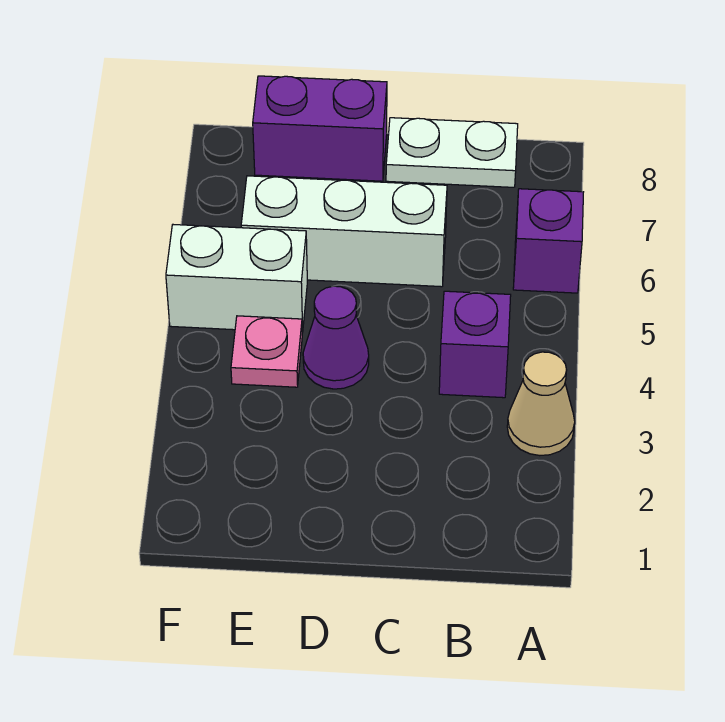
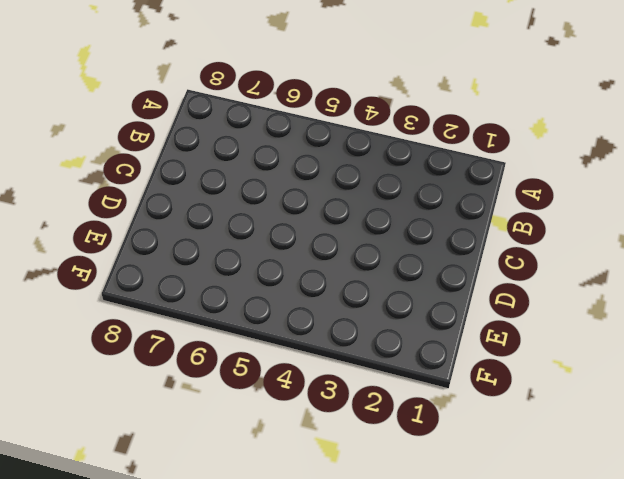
none -> tan cone A3 level 1
none -> purple brick A6 level 1

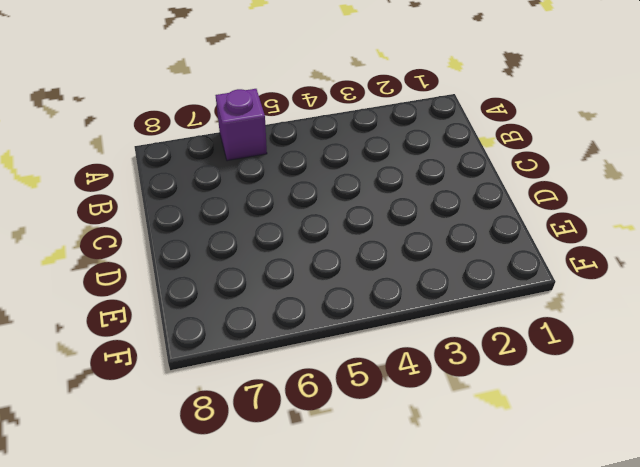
none -> tan cone A3 level 1
none -> purple brick B4 level 1

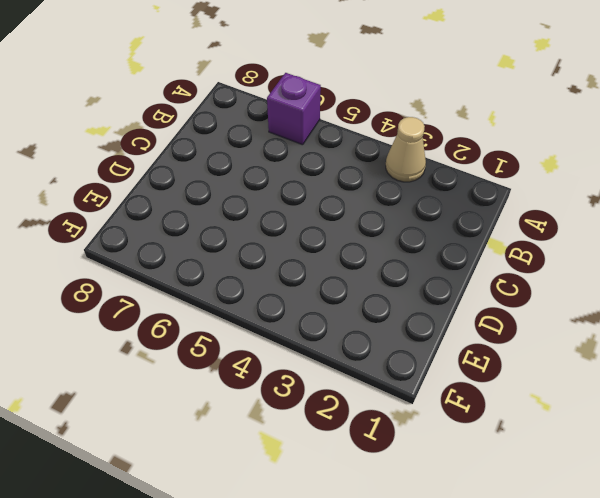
none -> purple brick B4 level 1
none -> white plate B8:C8 level 1

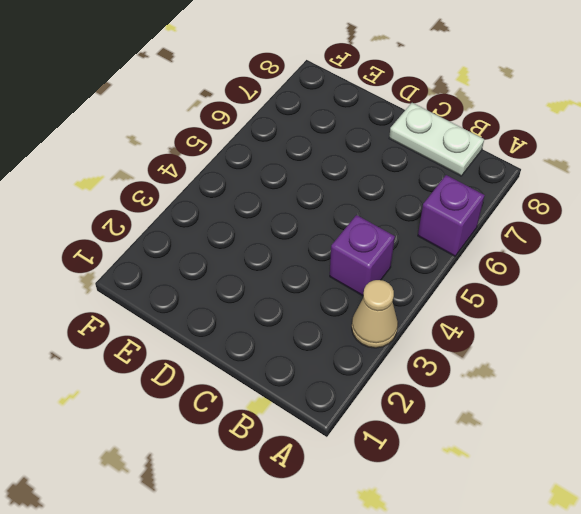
none -> white brick C6:E6 level 1
none -> purple cone D4 level 1

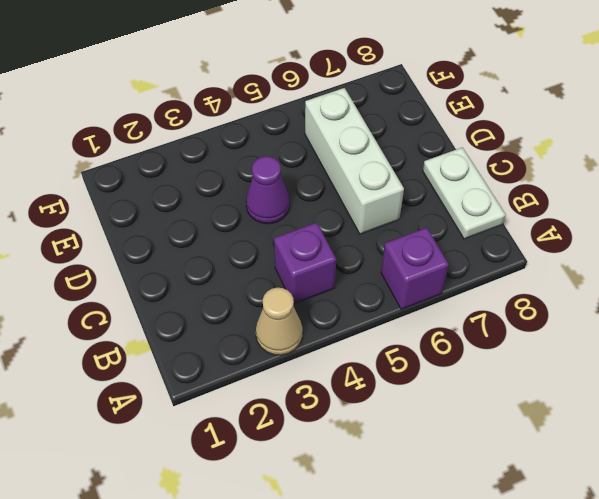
none -> purple brick D8:E8 level 1
none -> pink plate E4 level 1

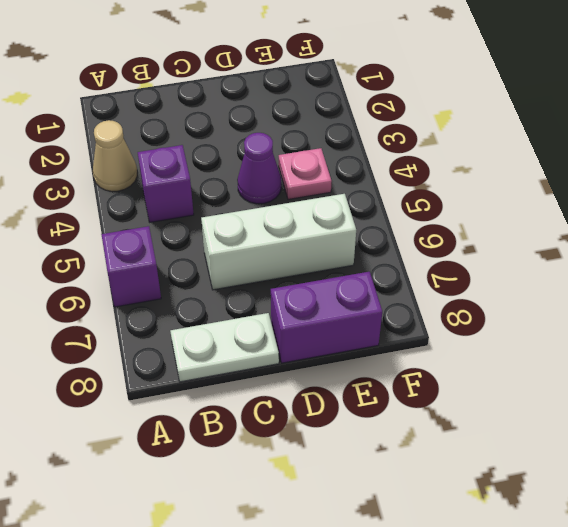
none -> white brick E5:F5 level 1

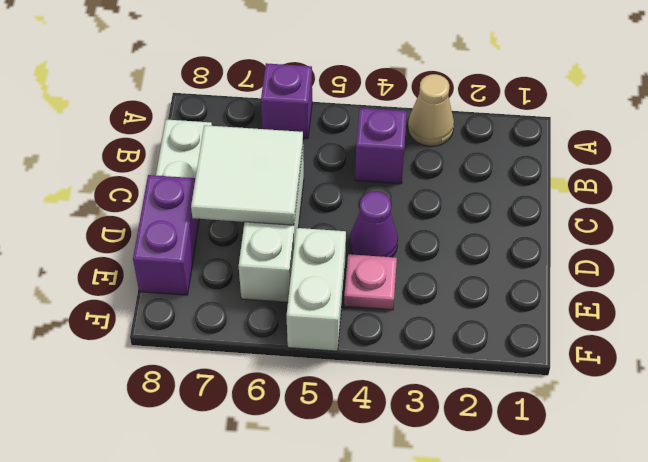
white tile C6:D7 level 2 -> none

